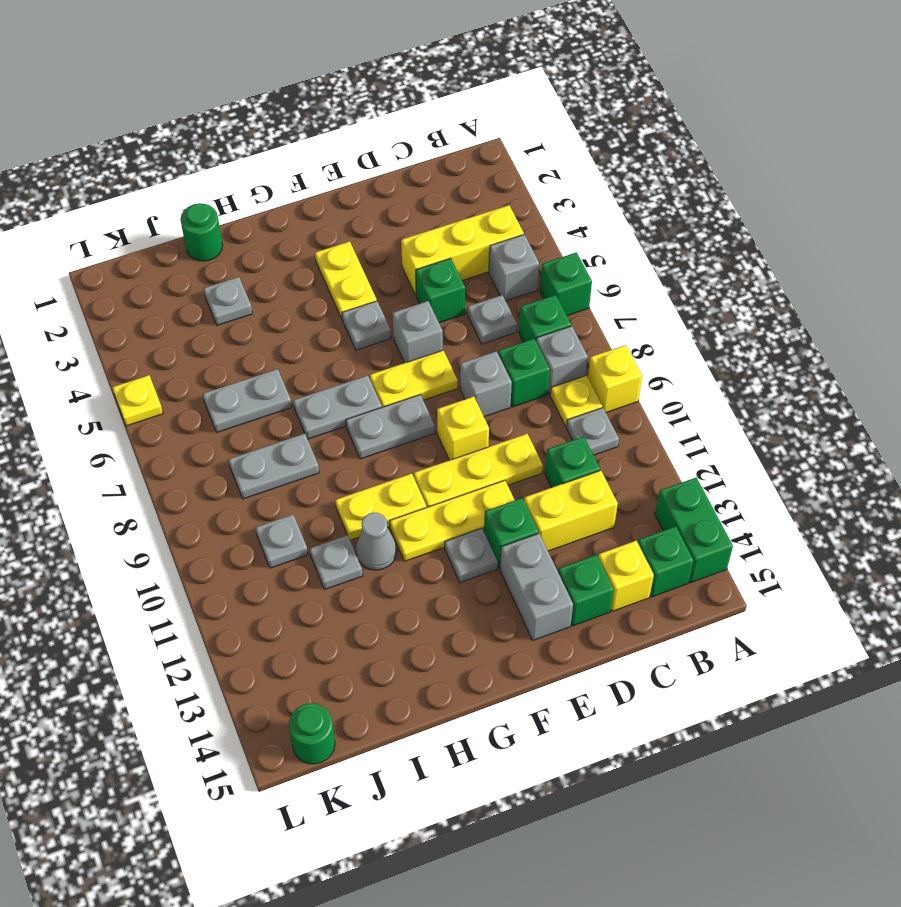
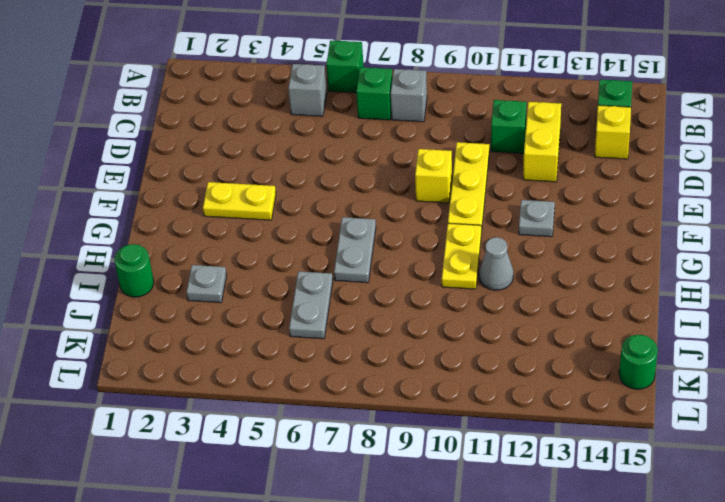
none -> yellow brick A9 level 1
none -> green brick A13:A14 level 1
none -> yellow brick B4:D4 level 1
none -> yellow plate B9 level 1

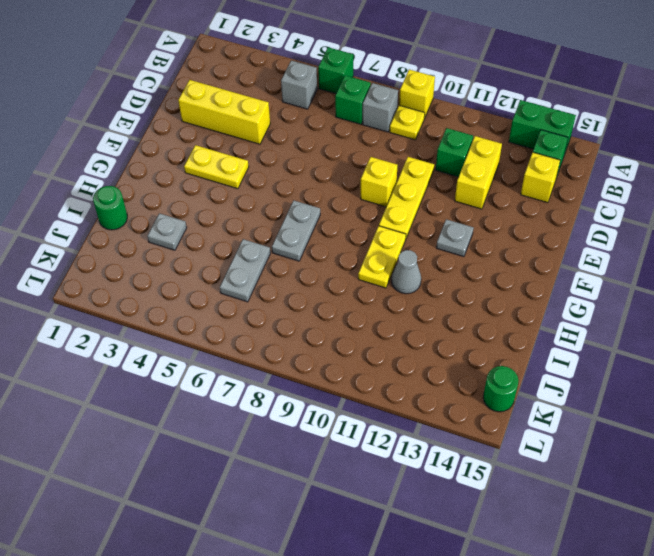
yellow brick D2:D4 level 1 -> yellow brick B4:D4 level 1
none -> grey plate B10 level 1
none -> grey plate C6 level 1
none -> green brick C8 level 1
none -> green brick D5 level 1

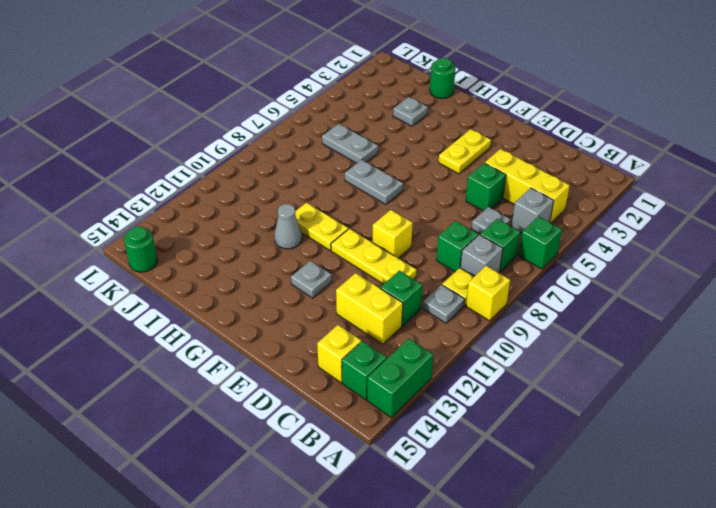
none -> grey brick D8 level 1
none -> green brick D14 level 1
none -> grey brick E6 level 1
none -> yellow plate E7:F7 level 1

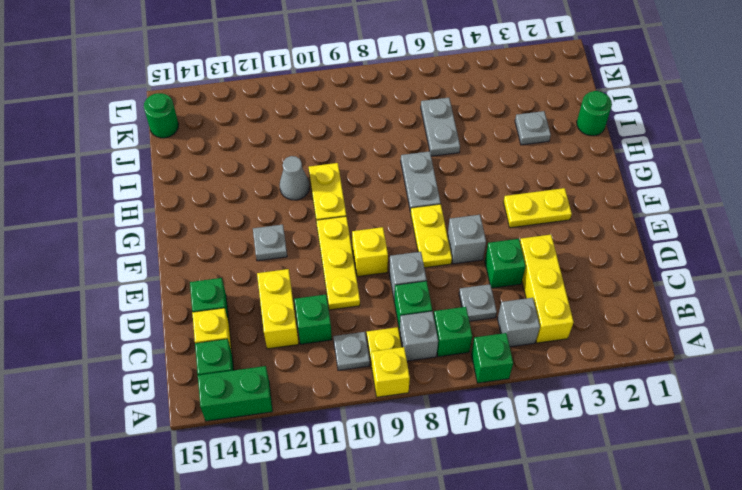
none -> yellow plate E11:G11 level 1
none -> green brick E12 level 1
none -> grey brick E13:E14 level 1
none -> grey plate F5 level 1

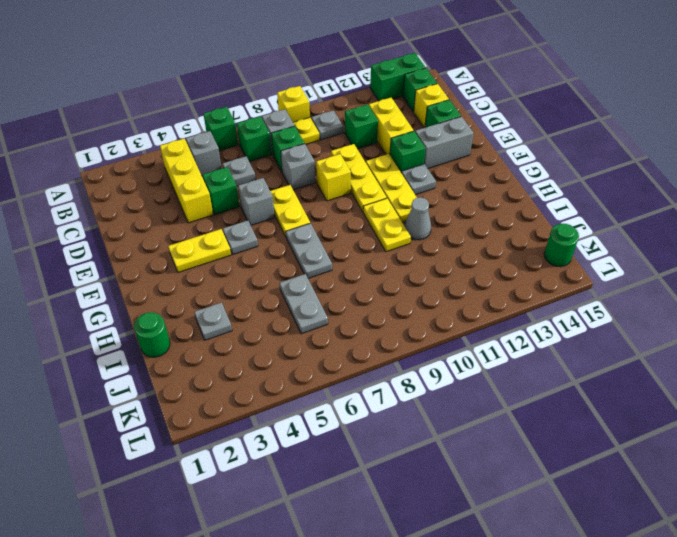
none -> grey plate F8:G8 level 1
none -> grey plate I8:J8 level 1
none -> grey plate I11 level 1
none -> grey plate J10 level 1

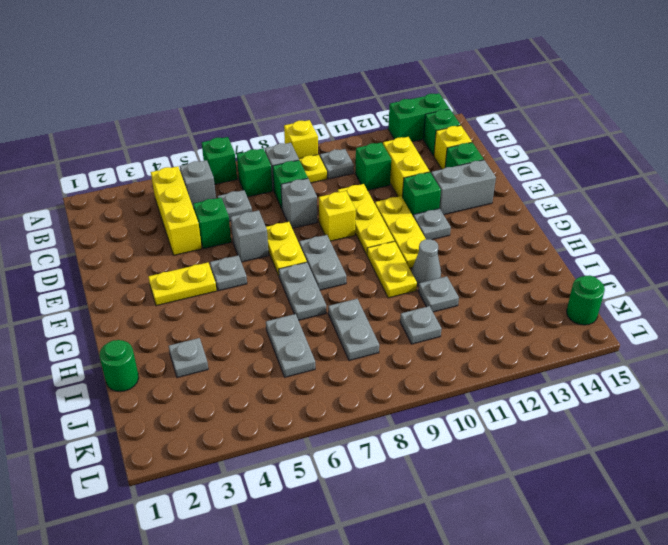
none -> yellow plate L5 level 1

